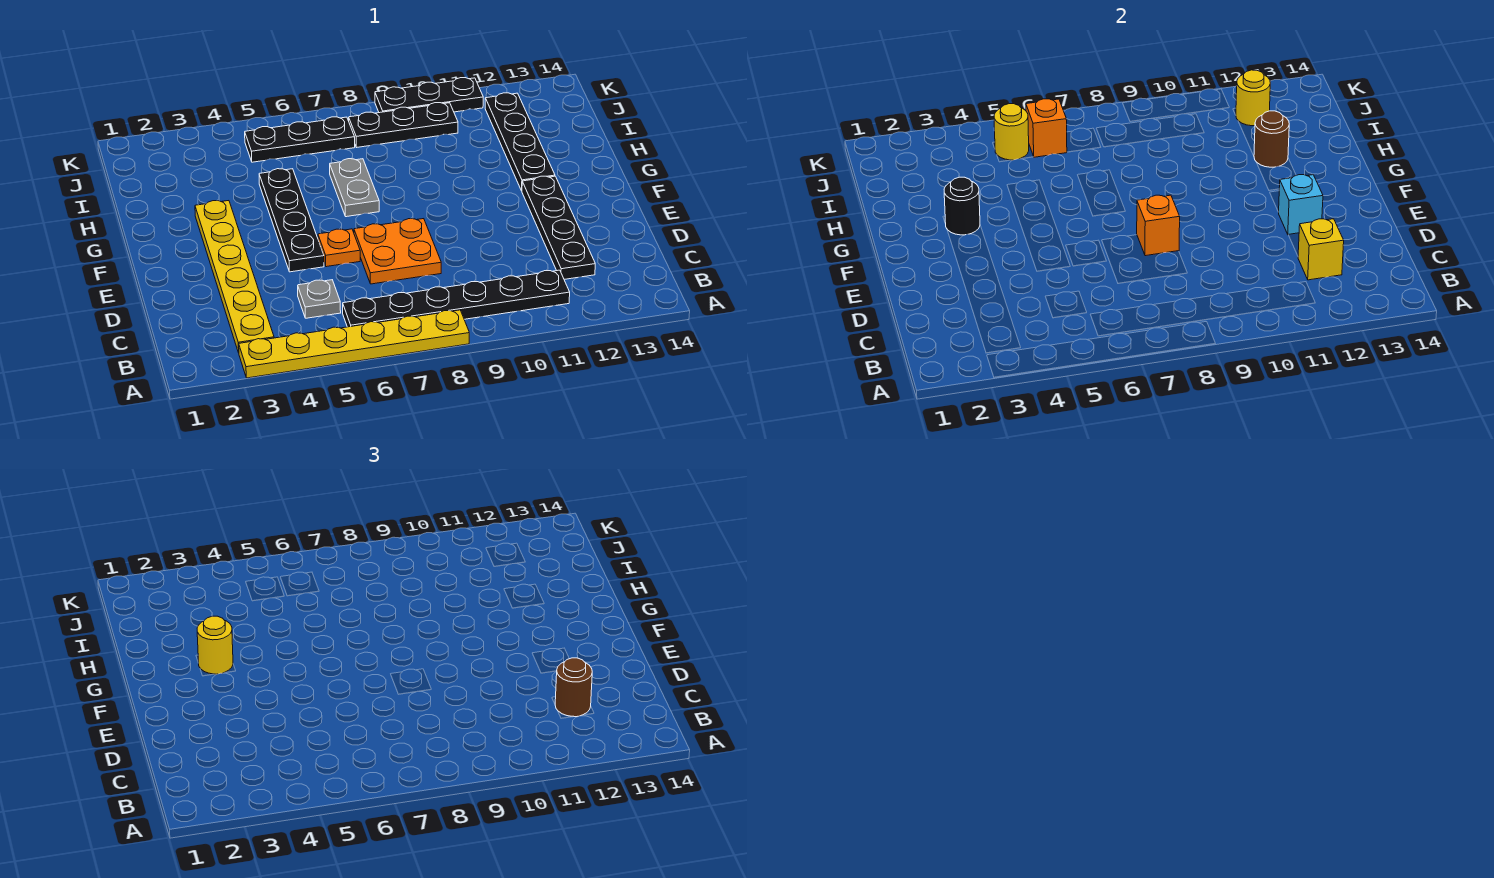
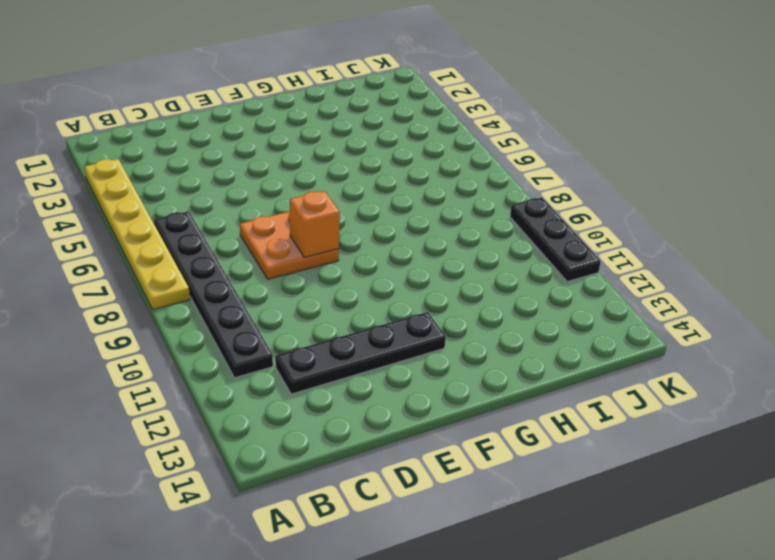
none -> yellow plate B3:G3 level 1
none -> grey plate C5 level 1
none -> black plate E5:H5 level 1

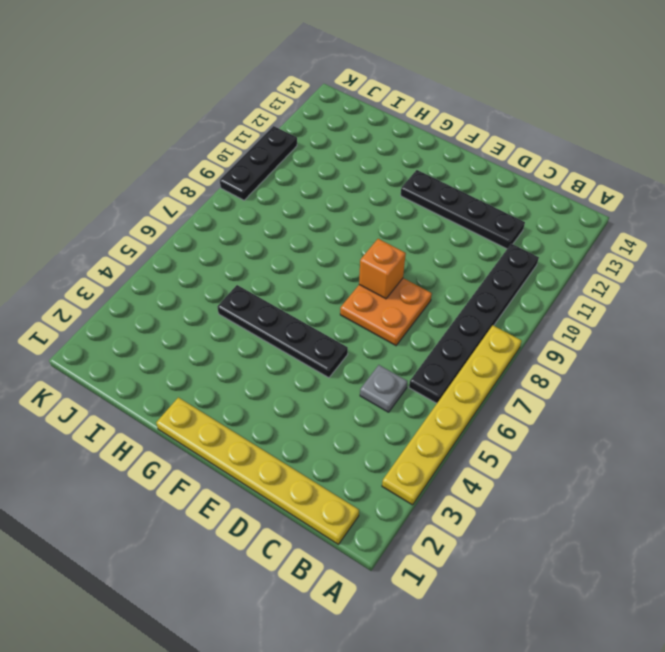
yellow plate B1:G1 level 1 -> yellow plate B3:G3 level 1
none -> orange plate E6 level 1
none -> grey plate G7:H7 level 1
none -> black plate G12:J12 level 1

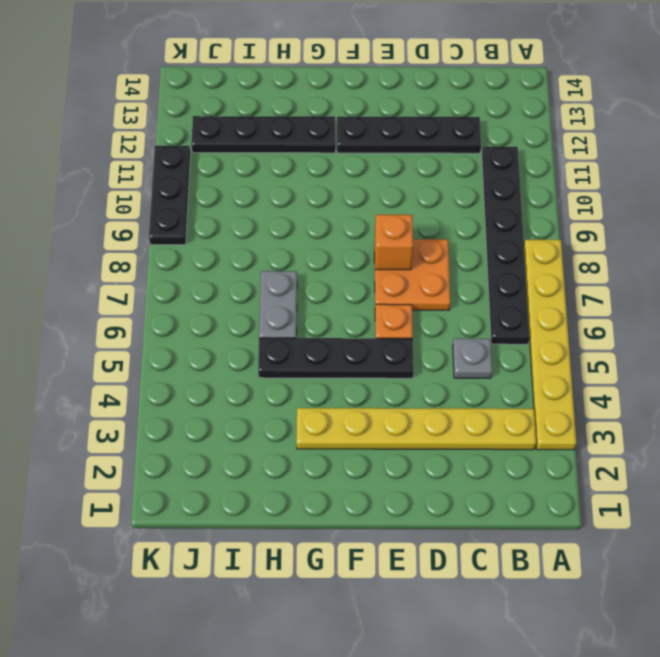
grey plate H6:H7 level 1 -> grey plate G7:H7 level 1
none -> black plate J5:J7 level 1
none -> black plate J8:J10 level 1
none -> yellow brick C12 level 2

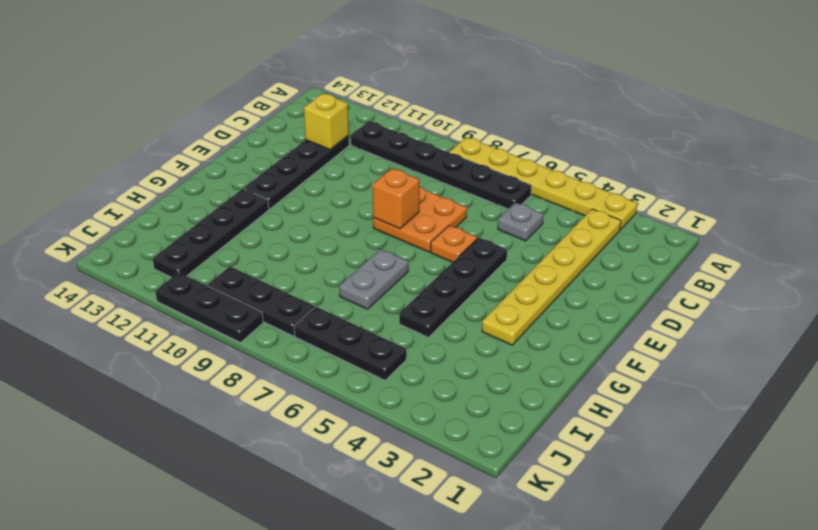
none -> cyan brick E12 level 2
none -> black round brick G3 level 2
none -> brown round brick H12 level 2

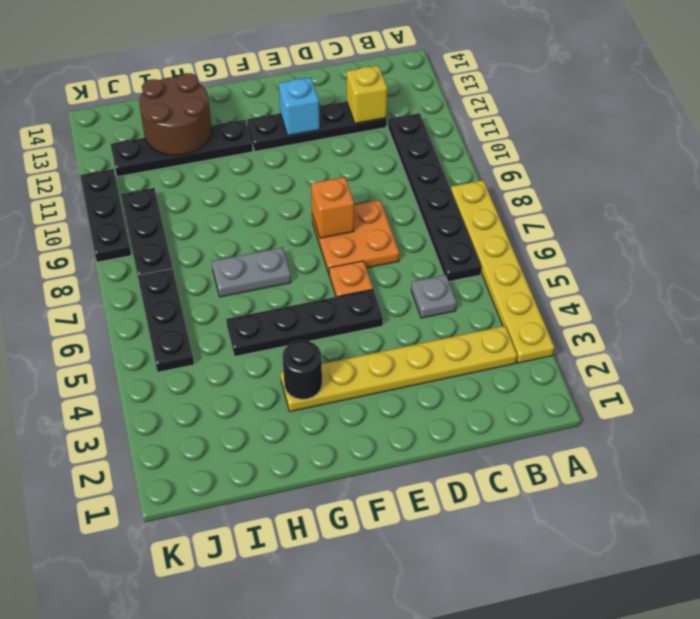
brown round brick H12:I13 level 2 -> brown round brick H12 level 2
none -> yellow round brick J5 level 2
none -> orange brick J6 level 2
none -> yellow round brick J12 level 2

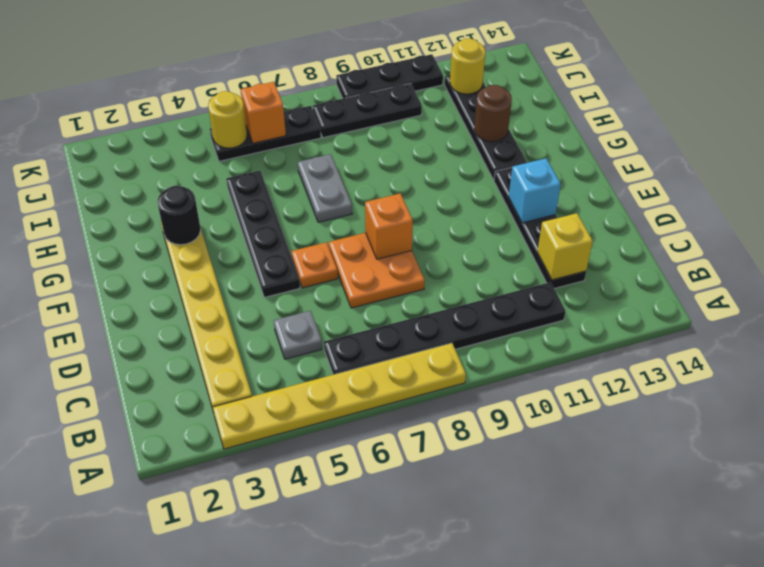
none -> brown round brick C12 level 3
none -> yellow round brick G3 level 3

